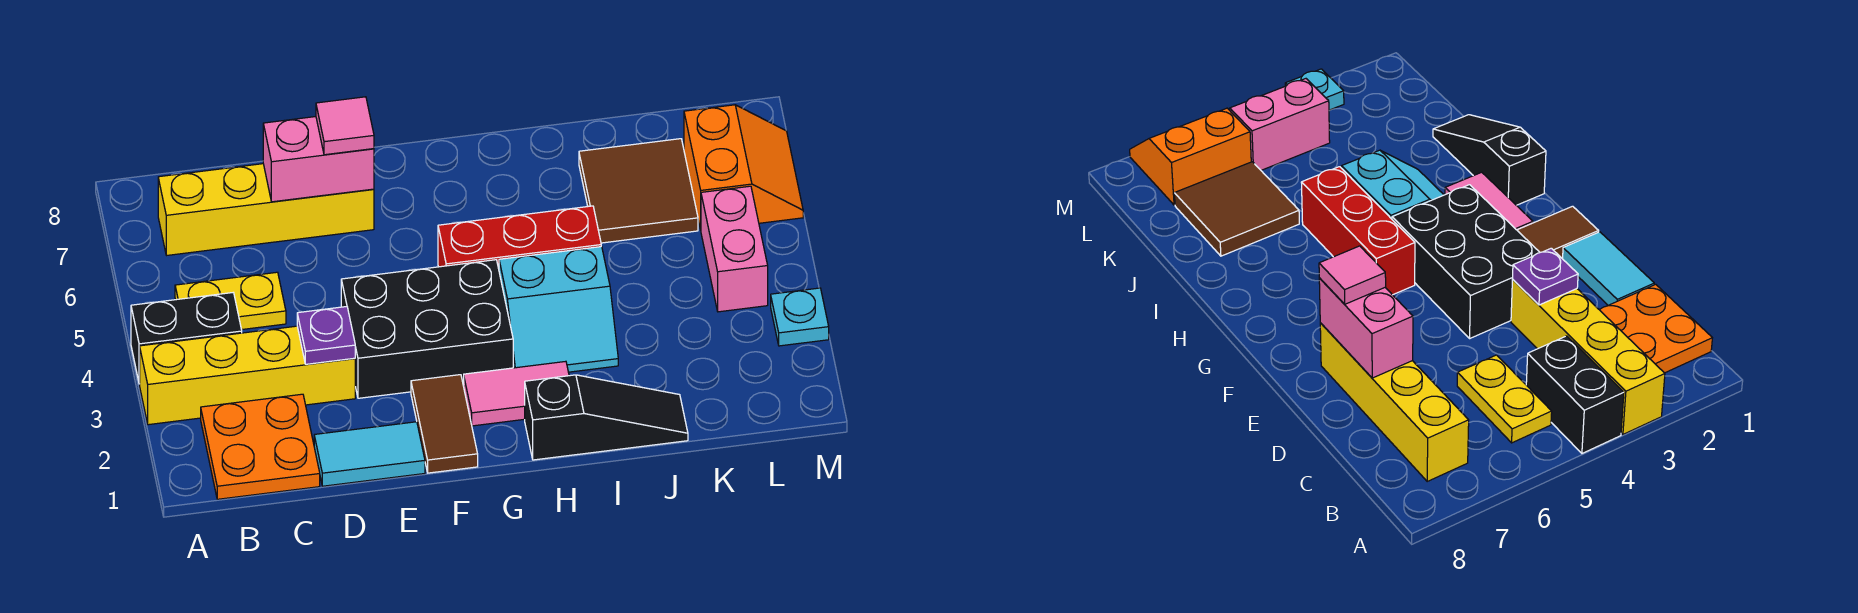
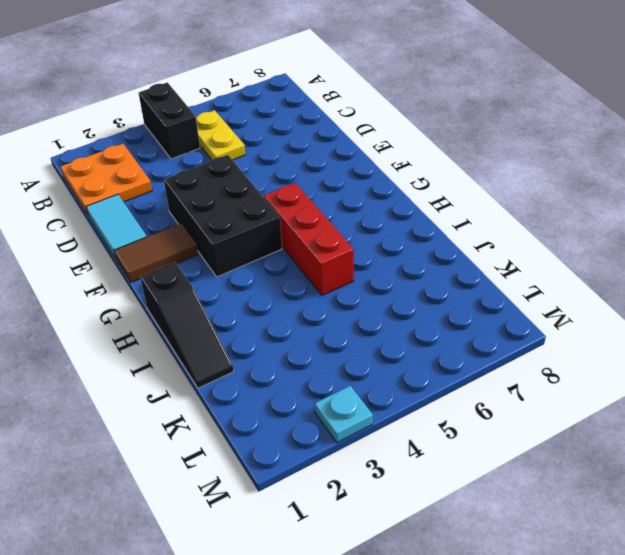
none -> yellow brick A3:D3 level 1
none -> yellow brick B7:E7 level 1
none -> pink tile G2:H2 level 1

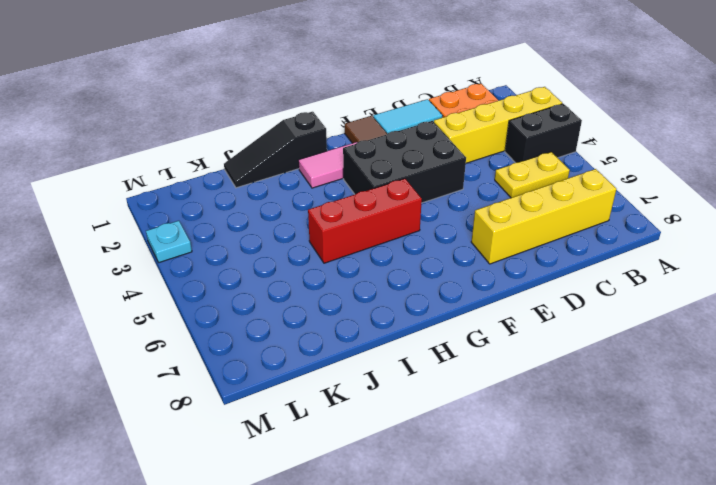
none -> cyan slope H3:I4 level 1 top 4
none -> brown tile J6:K7 level 1
none -> pink brick L4:L5 level 1

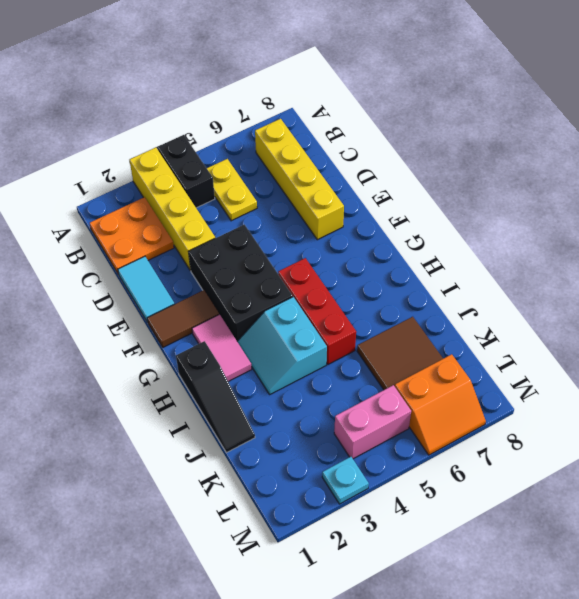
none -> purple plate D3 level 2
none -> pink brick D7:E7 level 2
none -> pink tile E7 level 3

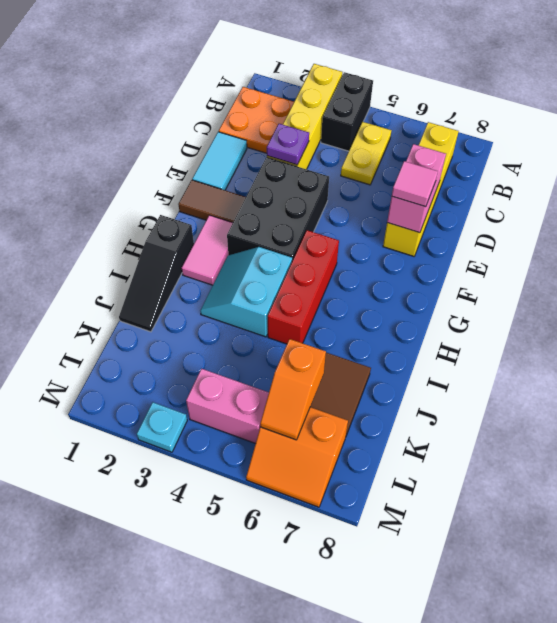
orange slope K6:L6 level 2 top K -> none

